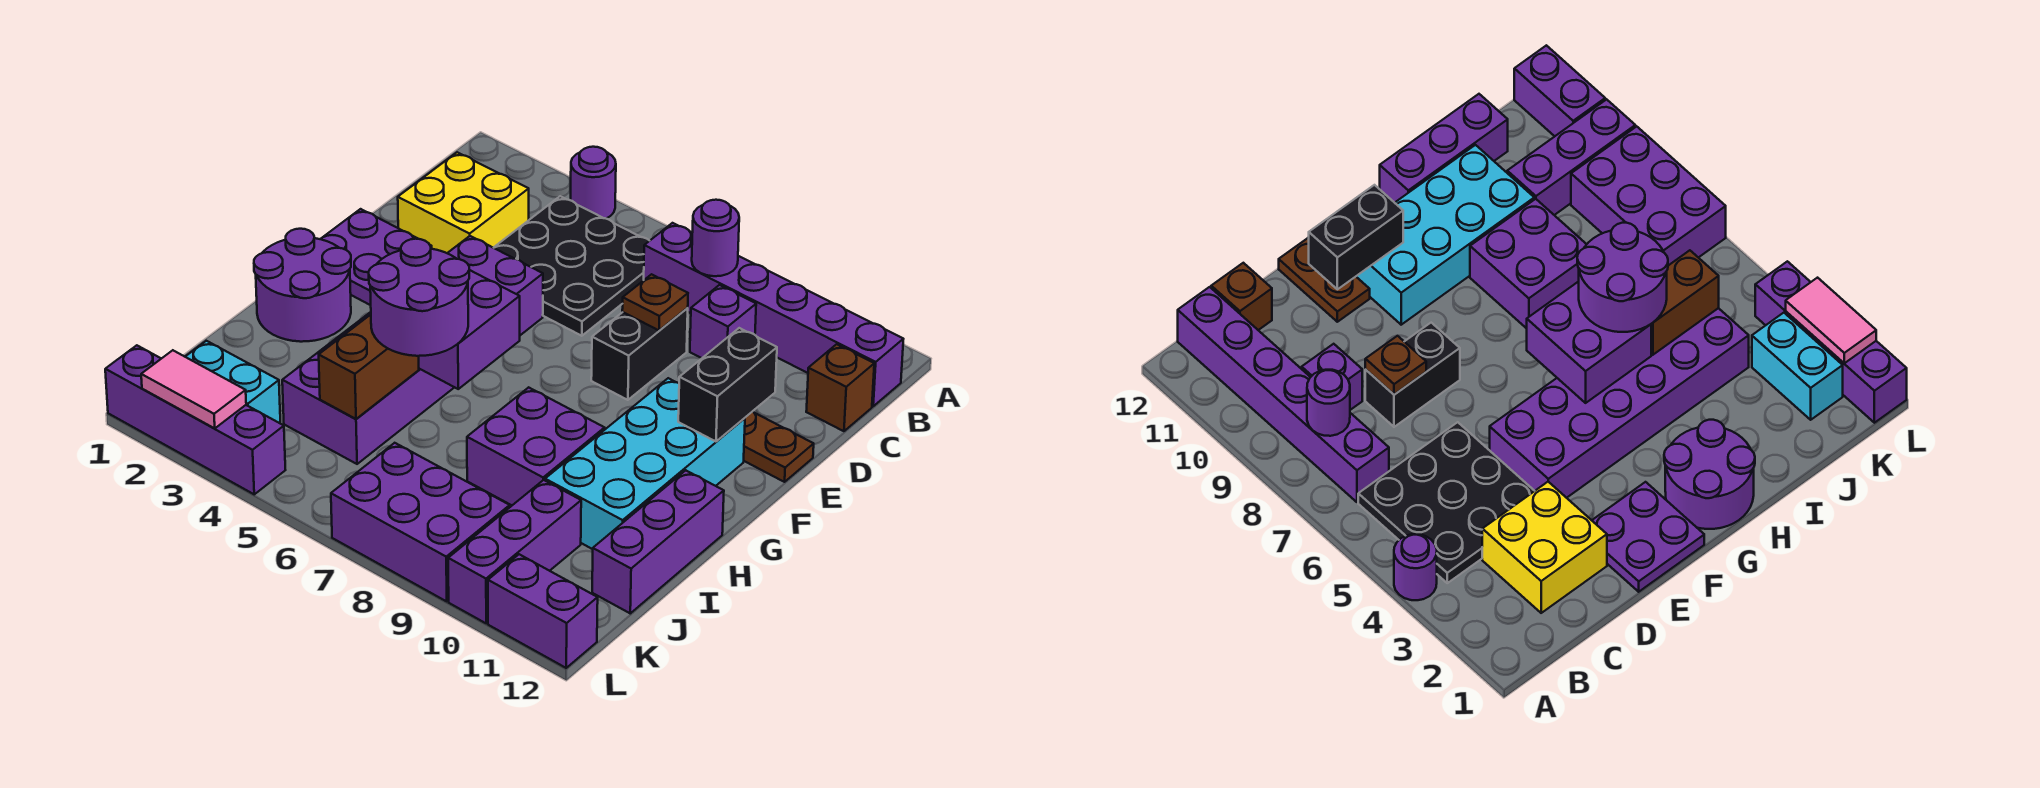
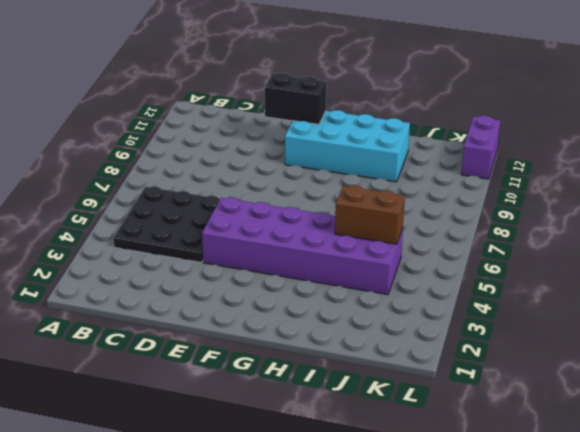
none -> purple round brick A4 level 1
none -> purple brick B7:B12 level 1
none -> yellow brick C2:D3 level 1

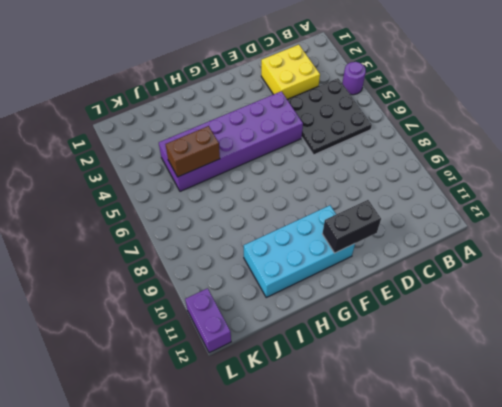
none -> purple brick B7:B12 level 1
none -> purple brick C9 level 1
none -> brown brick C12 level 1

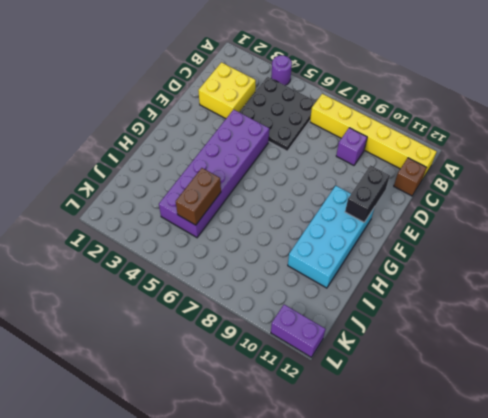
yellow brick B7:B12 level 1 -> purple brick B7:B12 level 1
none -> black brick D8:E8 level 1
none -> purple plate E1:F2 level 1
none -> brown plate E11:E12 level 1

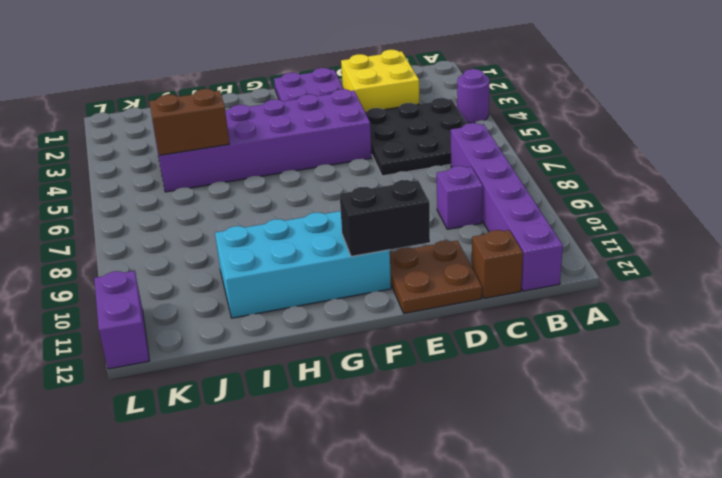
brown plate D11:E12 level 1 -> brown plate E11:E12 level 1
none -> black brick D8:E8 level 1
none -> purple round brick G1:H2 level 1
none -> purple brick H8:I9 level 1

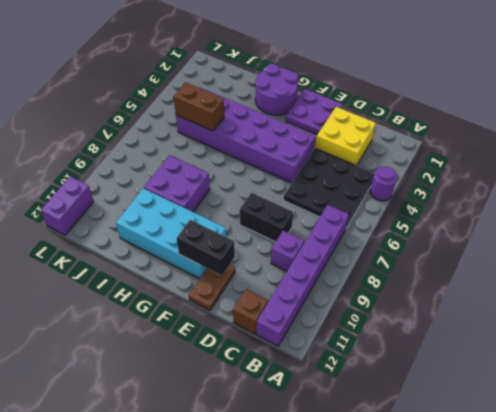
none -> purple brick H12:J12 level 1
none -> purple brick J10:L10 level 1
none -> cyan brick K2:K3 level 1

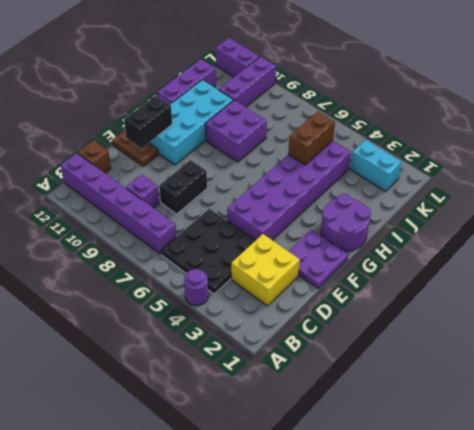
none -> purple brick K7:L9 level 1
none -> purple brick L1:L4 level 1
none -> purple round brick B8 level 2

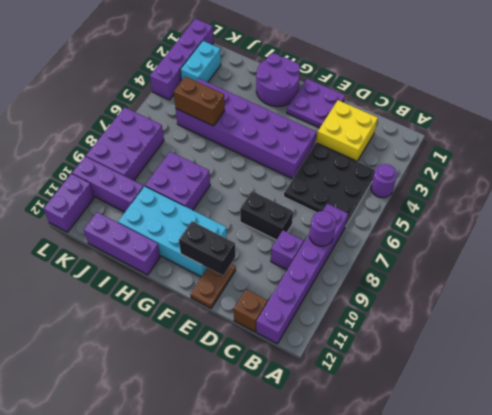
none -> brown plate D8 level 2
none -> purple brick G5:H6 level 2
none -> pink tile L2:L3 level 2

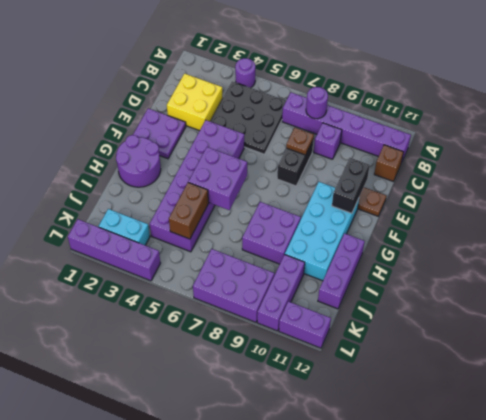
none -> pink tile L2:L3 level 2
none -> purple round brick H5:I6 level 3

